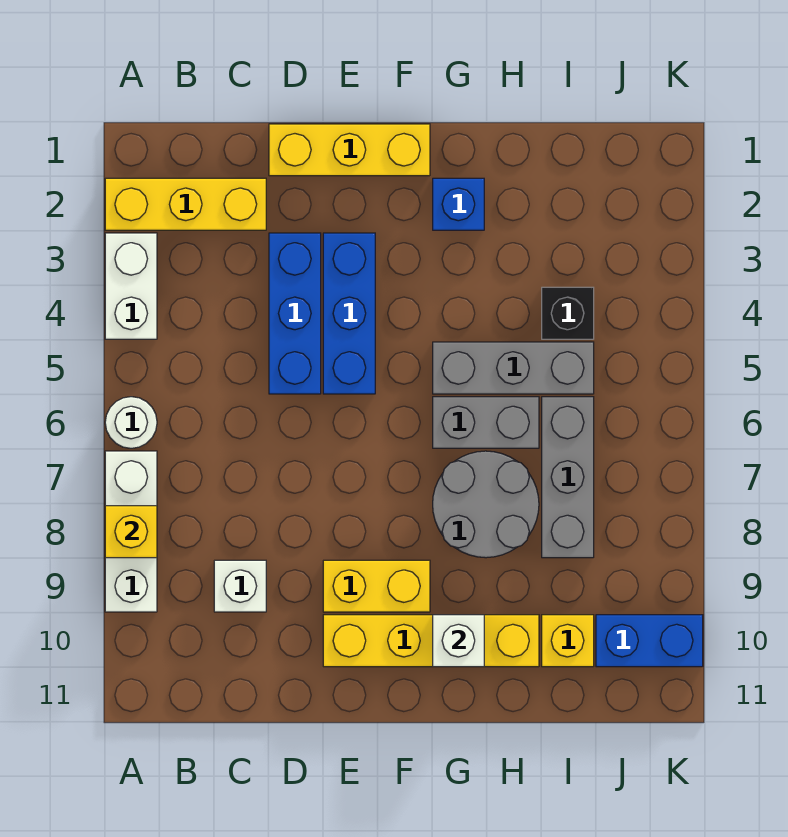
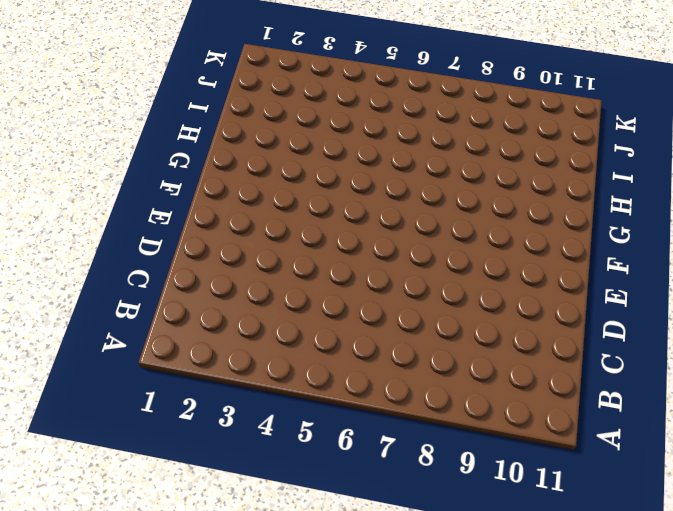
none -> yellow brick A2:C2 level 1
none -> white brick A3:A4 level 1
none -> white round brick A6 level 1

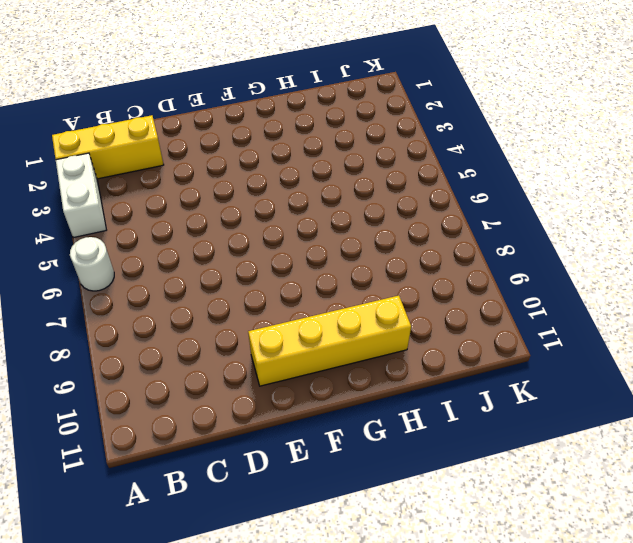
none -> white brick A7:A9 level 1
none -> white brick C9 level 1
none -> yellow brick D1:F1 level 1

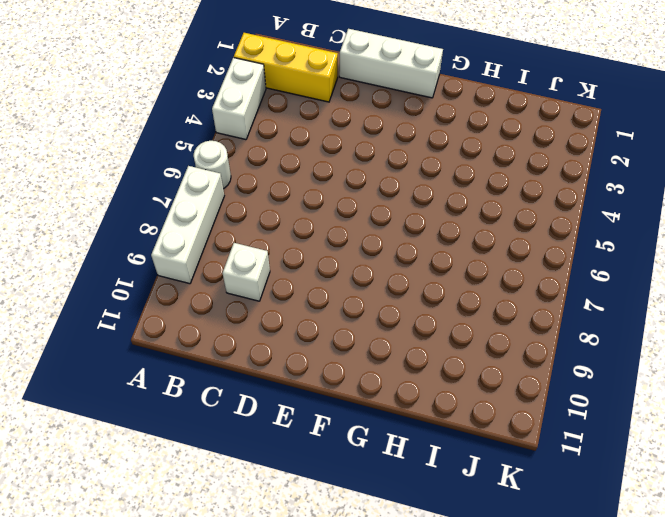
white brick D1:F1 level 1 -> yellow brick D1:F1 level 1
none -> blue brick D3:D5 level 1
none -> blue brick E3:E5 level 1
none -> yellow brick E9:F9 level 1

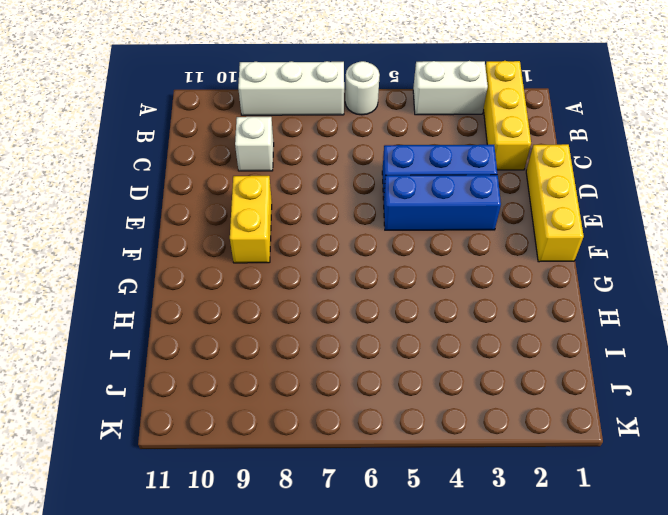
none -> yellow brick E10:H10 level 1
none -> blue brick G2 level 1
none -> grey brick G5:I5 level 1

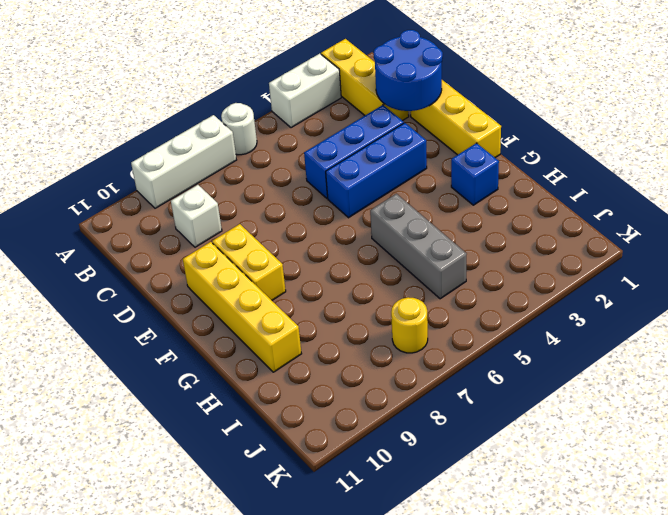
blue round brick C1:D2 level 2 -> none
yellow round brick J7 level 1 -> none
none -> grey brick G6:H6 level 1
none -> grey round brick G7:H8 level 1
none -> black brick I4 level 1

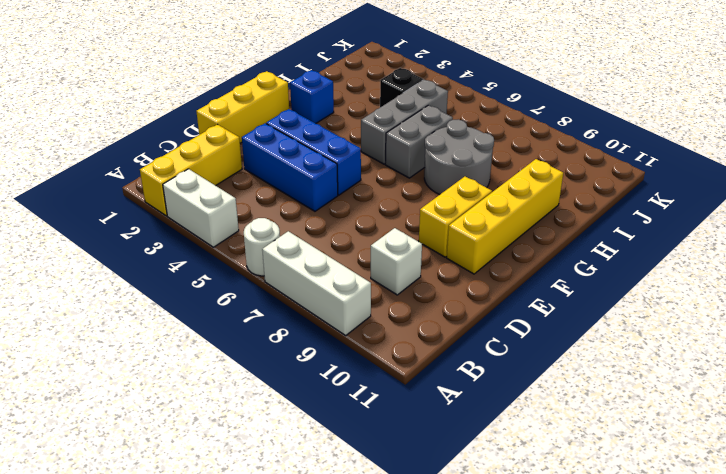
none -> grey brick I6:I8 level 1
none -> yellow brick I10 level 1
none -> blue brick J10:K10 level 1

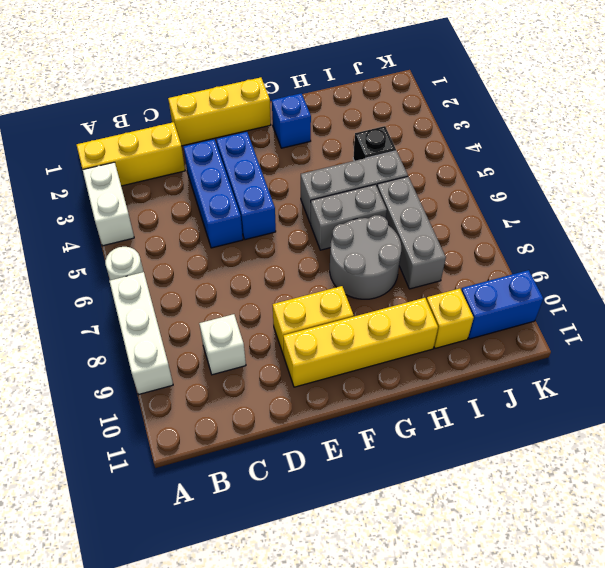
none -> yellow brick A8 level 2
none -> white brick G10 level 2

